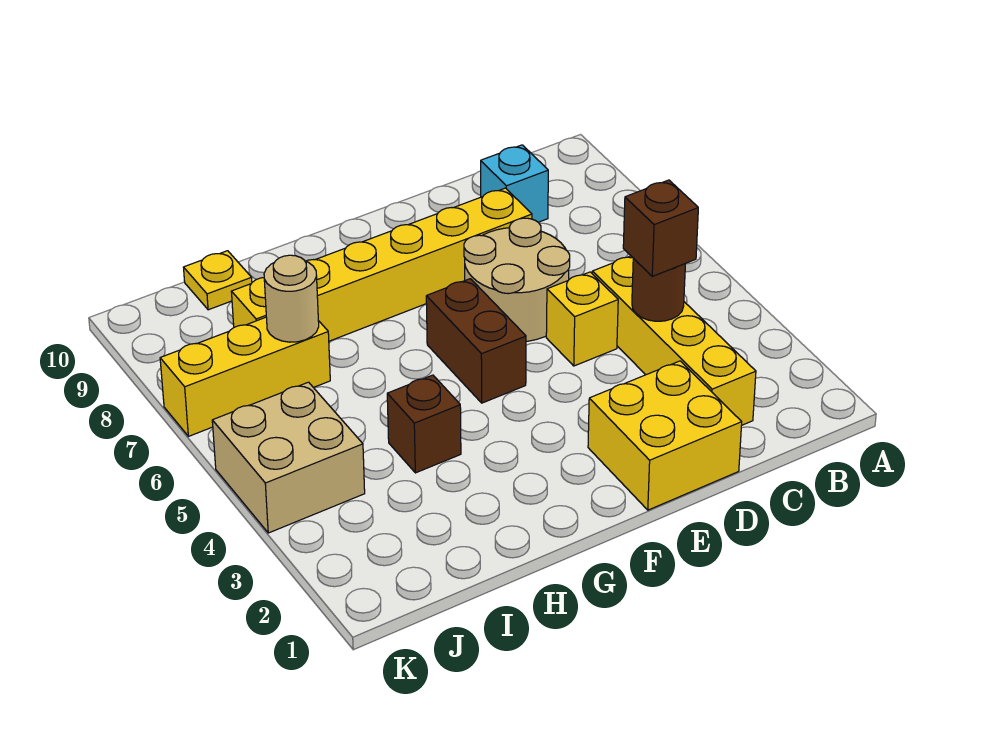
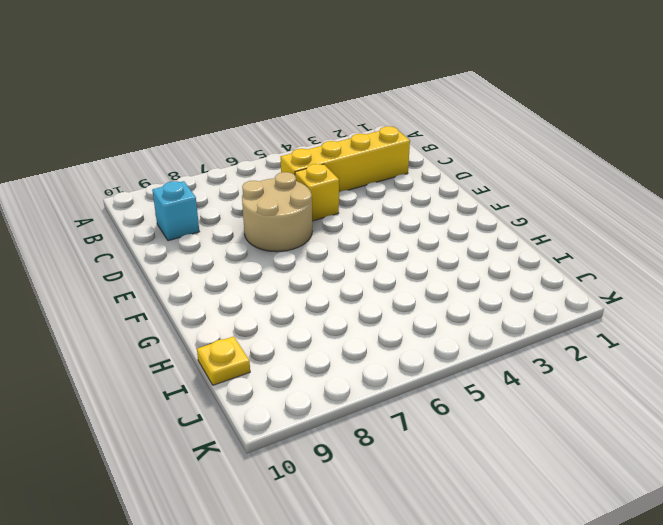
none -> yellow brick D1:E2 level 1
none -> yellow brick D8:I8 level 1
none -> brown brick F5:F6 level 1

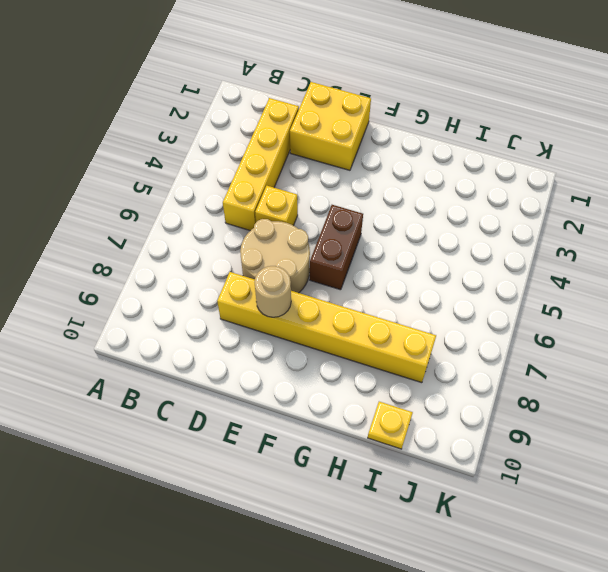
tan round brick E8 level 2 -> tan round brick I7 level 2
none -> cyan brick C9 level 1
none -> brown brick H4 level 1
none -> yellow brick I7:K7 level 1

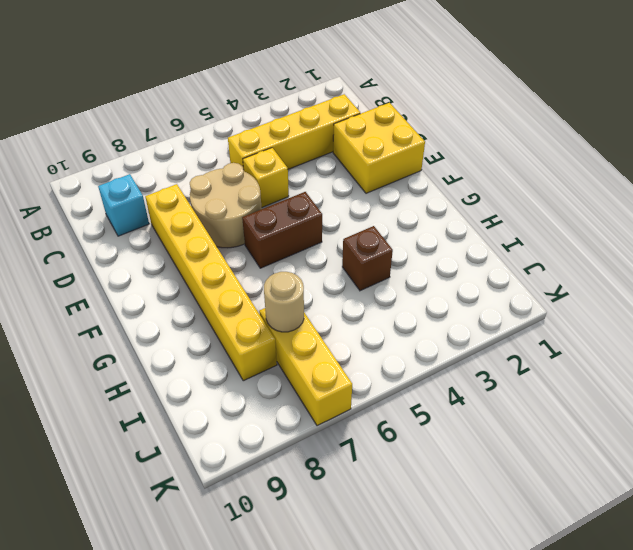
none -> yellow plate I10 level 1
none -> tan brick J4:K5 level 1
none -> brown round brick C4 level 2

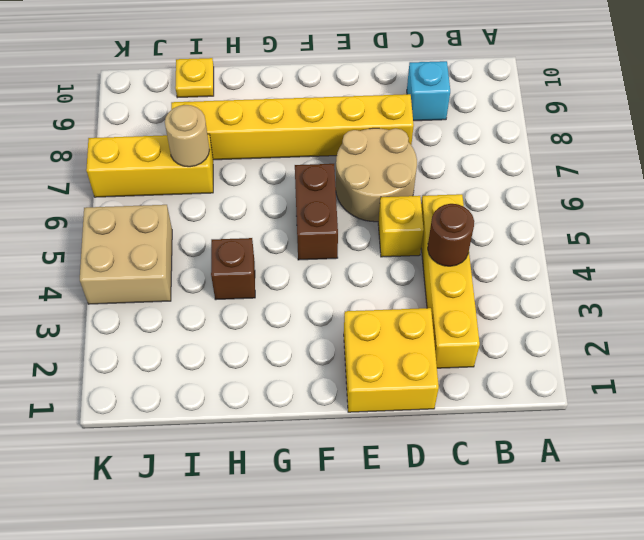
none -> brown brick C4 level 3

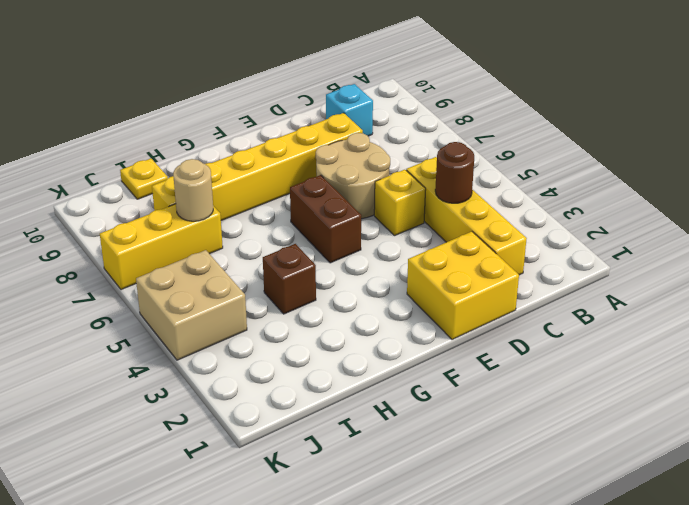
none -> brown brick C4 level 3

